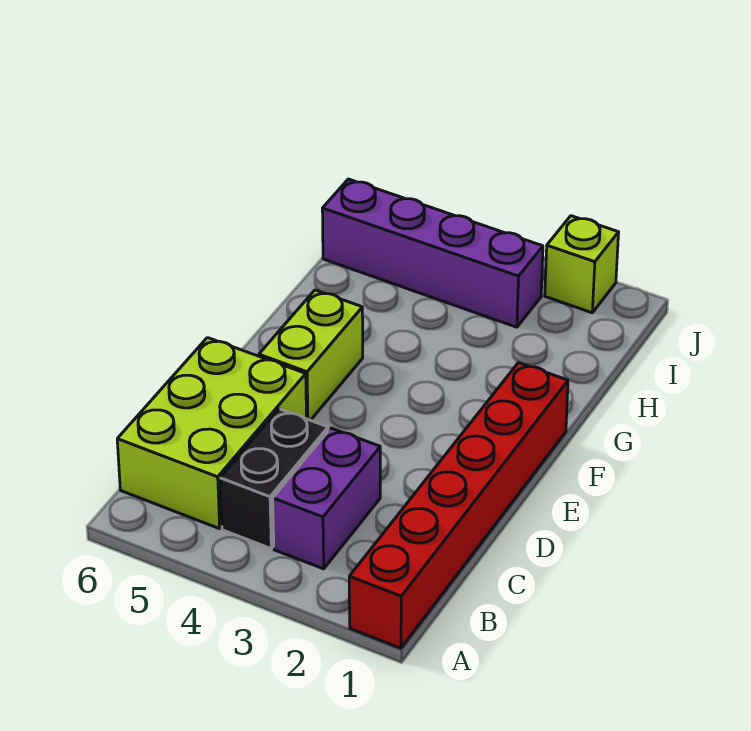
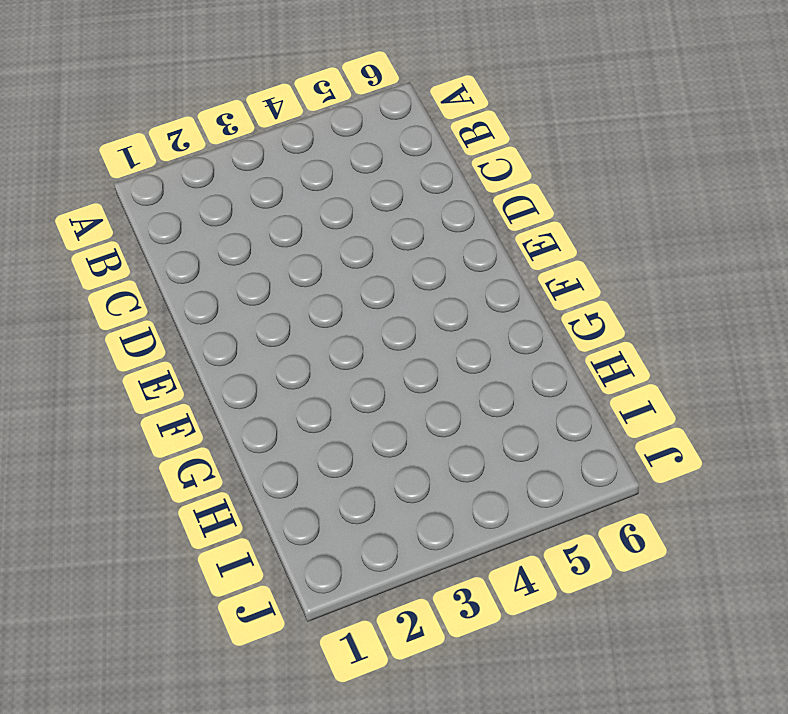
none -> red brick A1:F1 level 1
none -> purple brick B3:C3 level 1

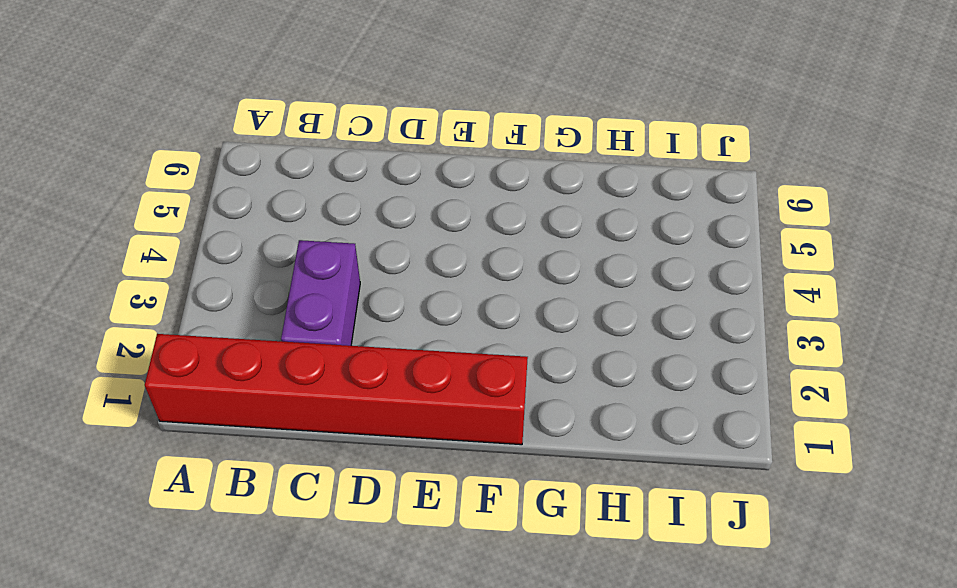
purple brick C2:C3 level 1 -> purple brick B3:C3 level 1
none -> black brick B4:C4 level 1
none -> lime brick B5:D6 level 1

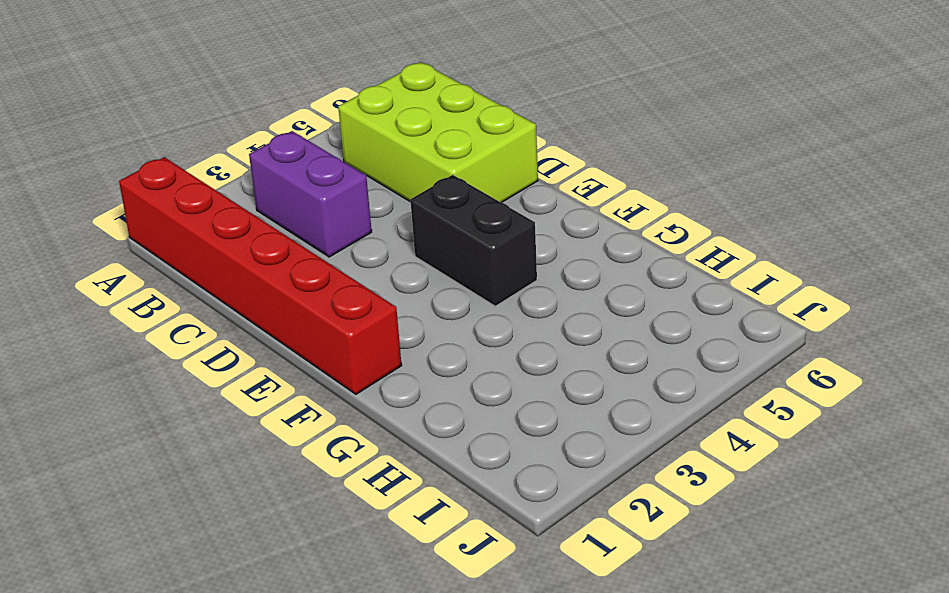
black brick E4:F4 level 1 -> black brick B4:C4 level 1
none -> lime brick E5:F5 level 1
none -> purple brick I3:I6 level 1

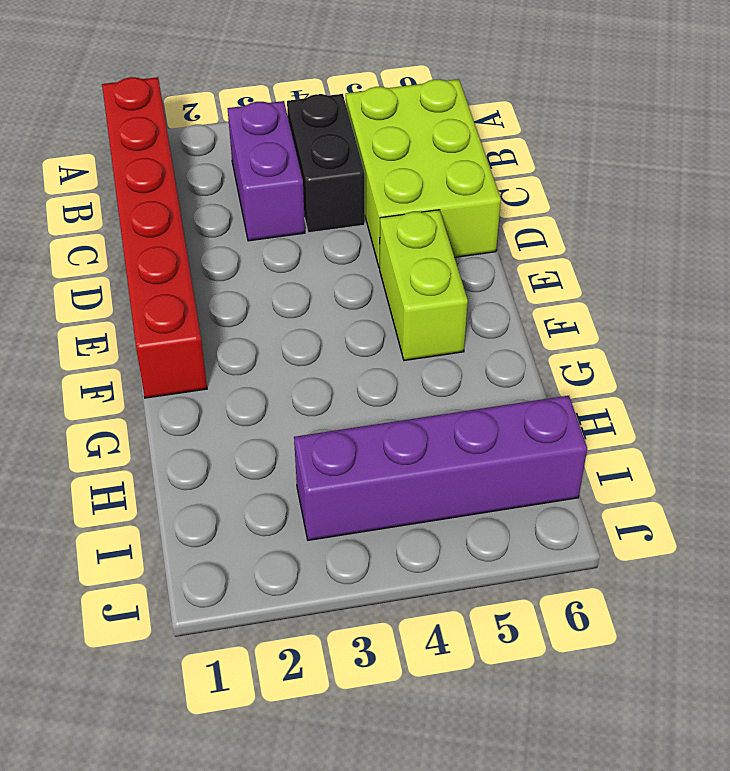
none -> lime brick J2 level 1

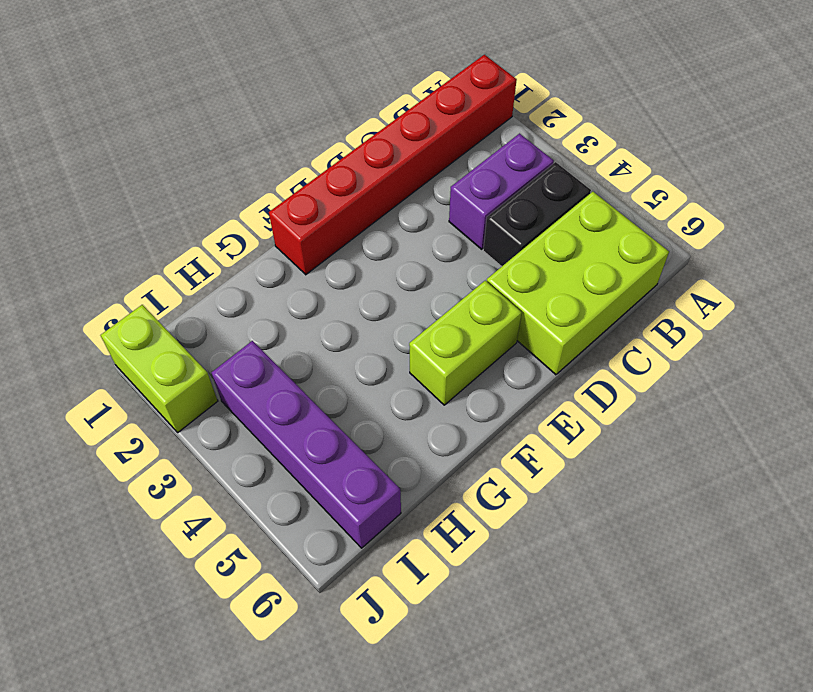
lime brick J1:J2 level 1 -> lime brick J2 level 1

